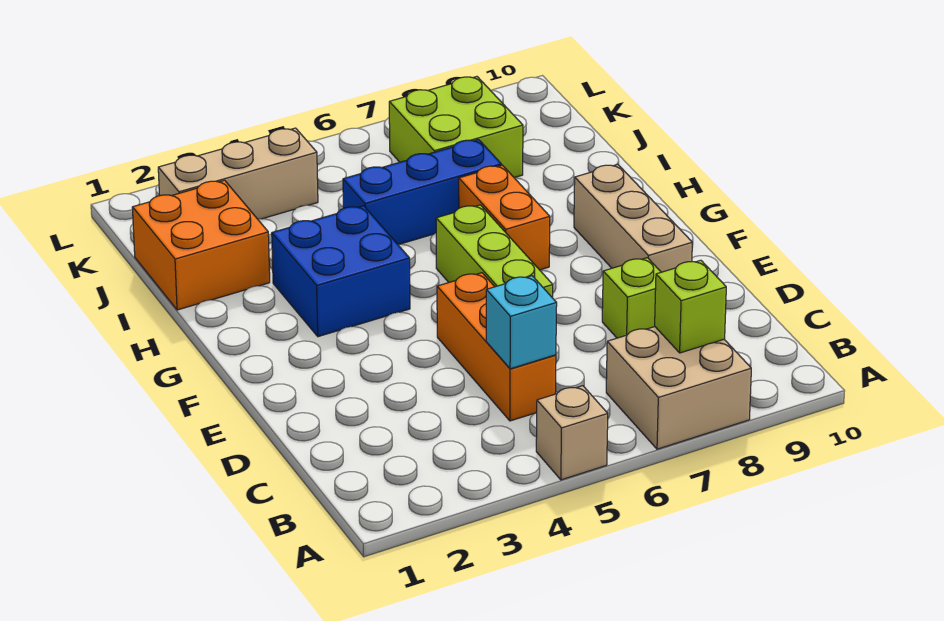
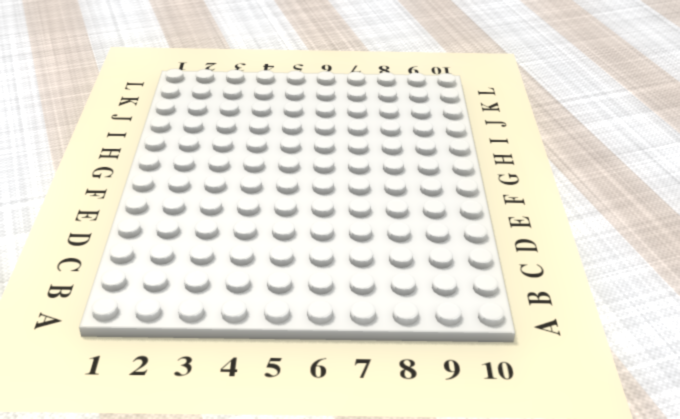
none -> tan brick A5 level 1
none -> tan brick A7:B8 level 1
none -> orange brick C5:E5 level 1

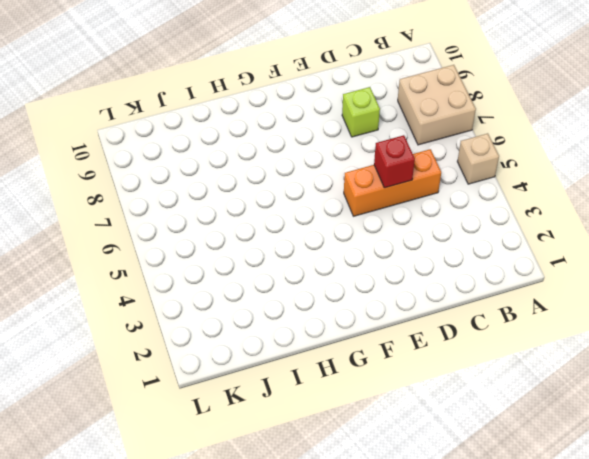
red brick D5 level 2 -> none
none -> lime brick E6:G6 level 1
none -> tan brick E9:G9 level 1
none -> blue brick G3:H4 level 1

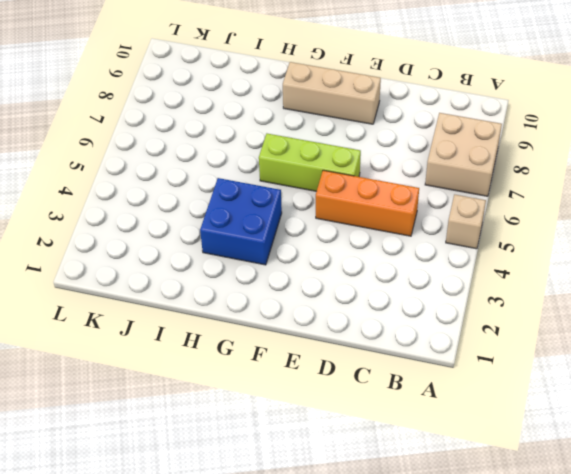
none -> lime brick D8 level 1
none -> orange brick G7:H7 level 1
none -> orange brick I1:J2 level 1

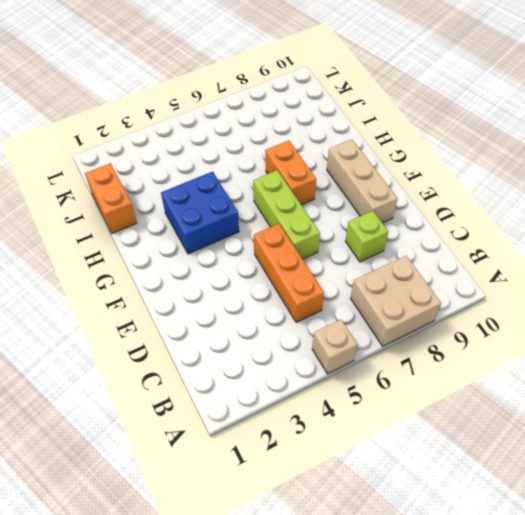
orange brick I1:J1 level 1 -> orange brick I1:J2 level 1
none -> blue brick I5:I7 level 1
none -> lime brick J7:K8 level 1
none -> tan brick K2:K4 level 1

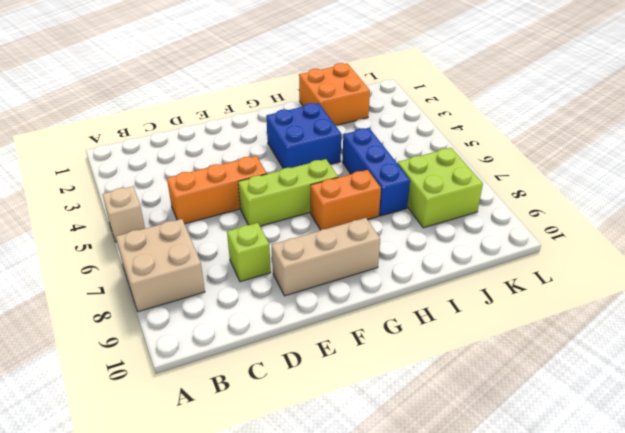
none -> tan brick K2:K4 level 1
none -> lime brick B8 level 2
none -> cyan brick C5 level 2

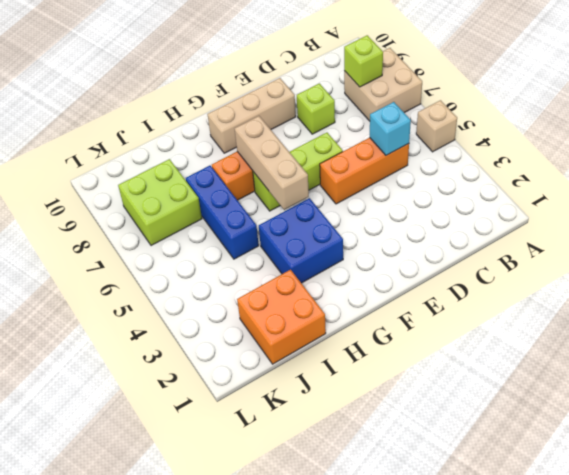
tan brick G5:G7 level 2 -> tan brick K2:K4 level 1

